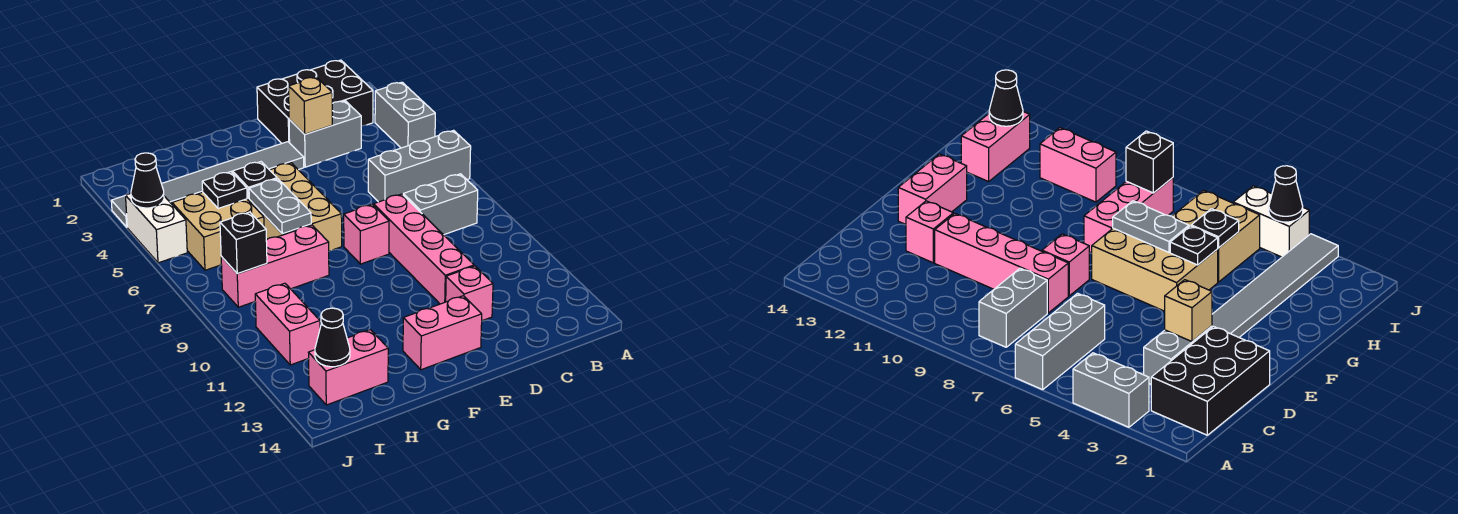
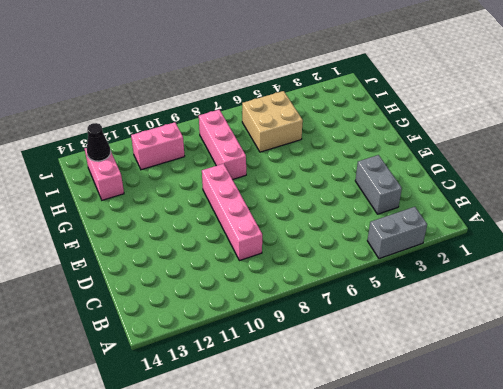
pink brick C9:F9 level 1 -> pink brick D8:D11 level 1
none -> grey brick A6:C6 level 1
none -> black brick B1:D2 level 1
none -> grey brick B8:C8 level 1

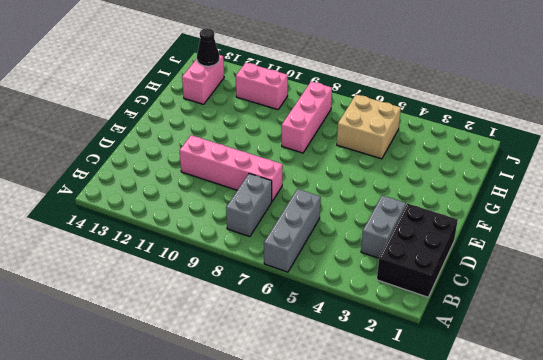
none -> grey brick A3:A4 level 1
none -> pink brick D12 level 1
none -> grey tile E3:J3 level 1

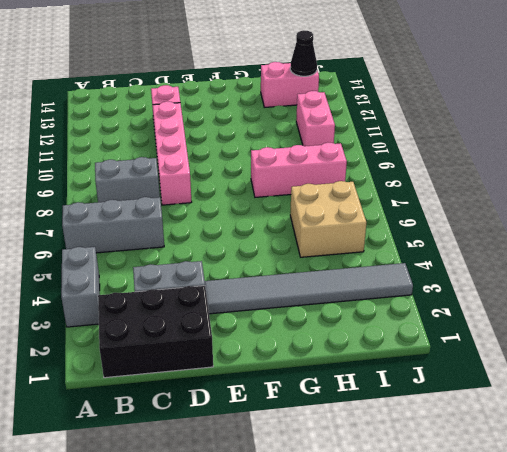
none -> pink brick E8 level 1
none -> pink brick E13:F13 level 1
none -> tan brick F5:G7 level 1

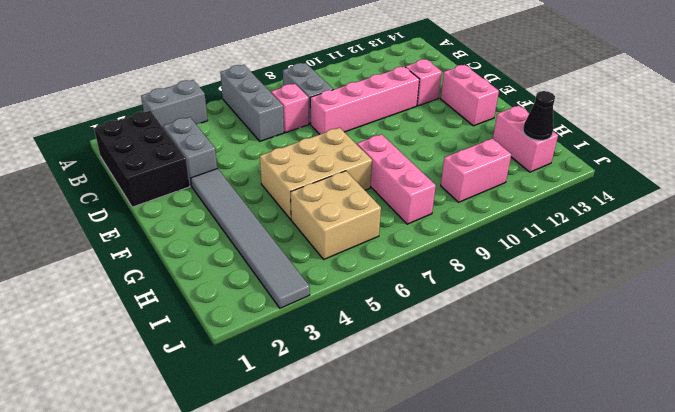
pink brick C7 level 1 -> pink brick E8 level 1
none -> white brick J4:J5 level 1
none -> tan brick D3 level 2
none -> black plate G5 level 2

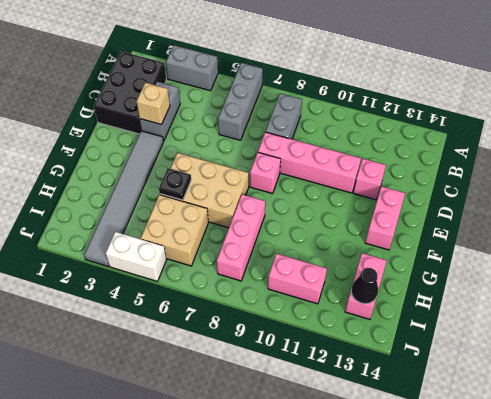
none -> grey plate G6:G7 level 2
none -> black plate H5 level 2
none -> black brick I8 level 2

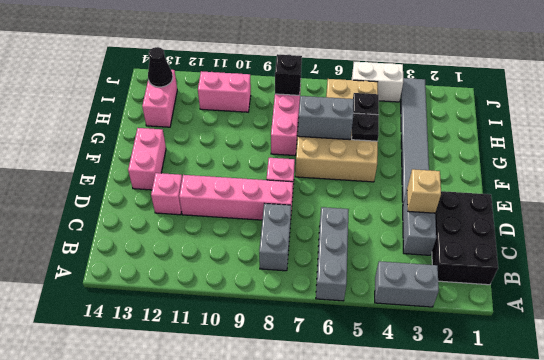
grey brick G6:G7 level 2 -> grey plate G6:G7 level 2
none -> black cone J4 level 2

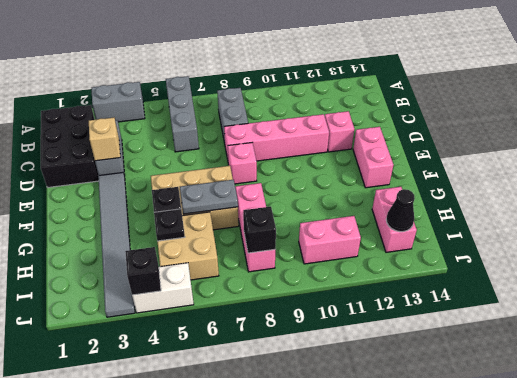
black brick J4 level 2 -> black cone J4 level 2

